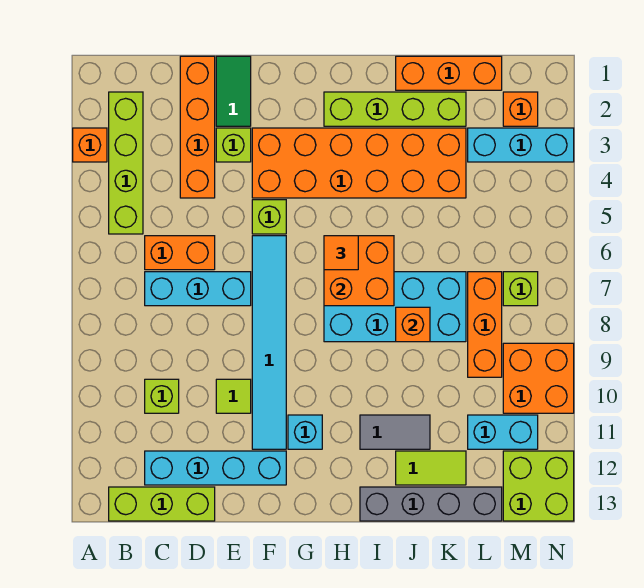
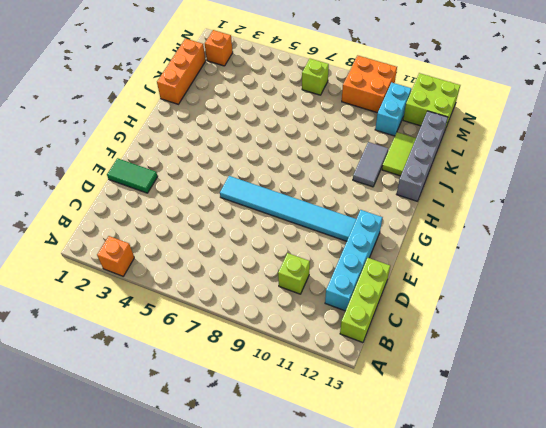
none -> lime brick B2:B5 level 1
none -> orange brick C6:D6 level 1
none -> cyan brick C7:E7 level 1
none -> orange brick D1:D4 level 1

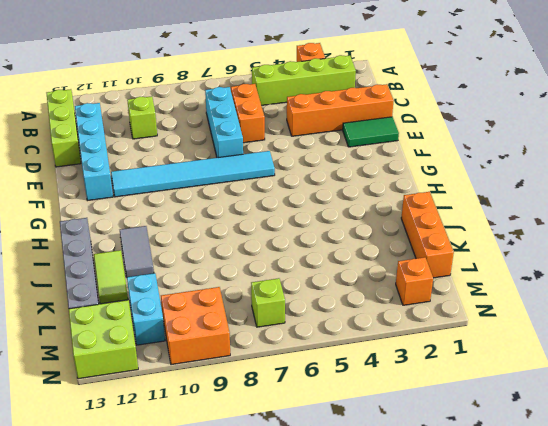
none -> lime brick E3 level 1
none -> lime tile E10 level 1
none -> orange brick F3:K4 level 1
none -> lime brick F5 level 1

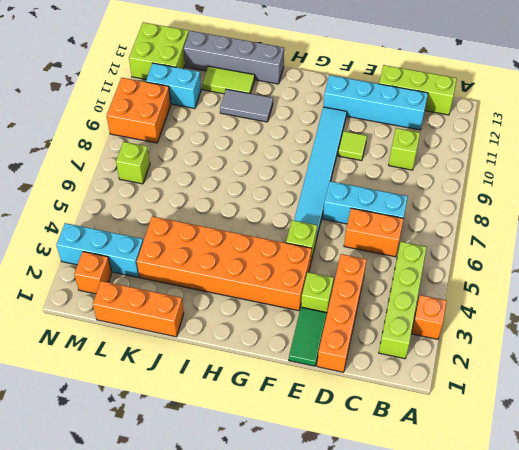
none -> cyan brick G11 level 1
none -> lime brick H2:K2 level 1
none -> cyan brick H7:K8 level 1
none -> orange brick L7:L9 level 1

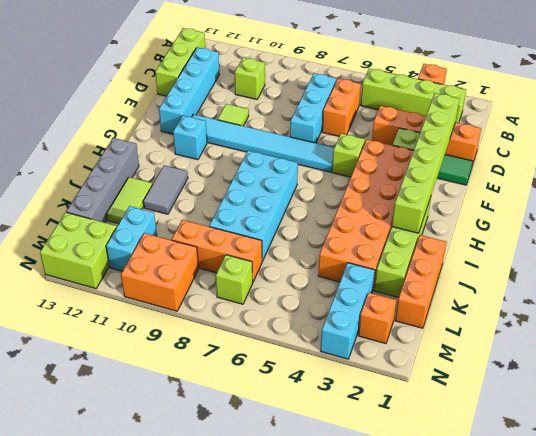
lime brick D2:I2 level 2 -> none
none -> orange brick H6:I7 level 2
none -> orange brick J8 level 2
none -> orange tile H6 level 3

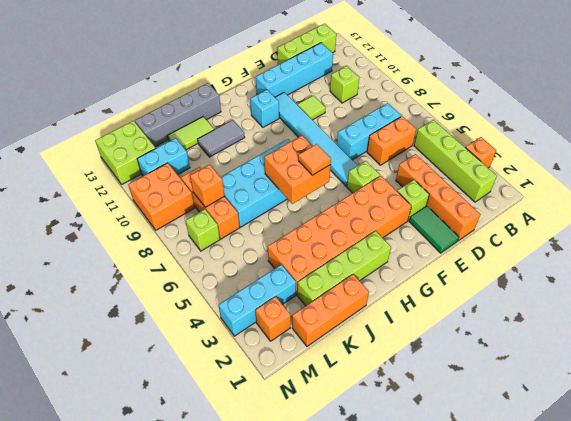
orange brick L8 level 2 -> orange brick J8 level 2

